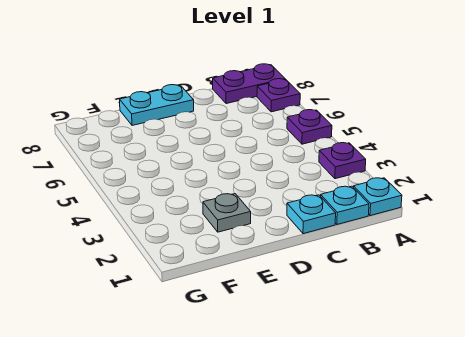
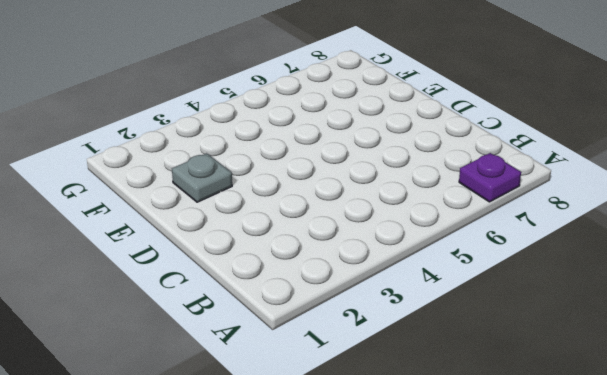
none -> cyan plate A1 level 1
none -> purple plate A3 level 1

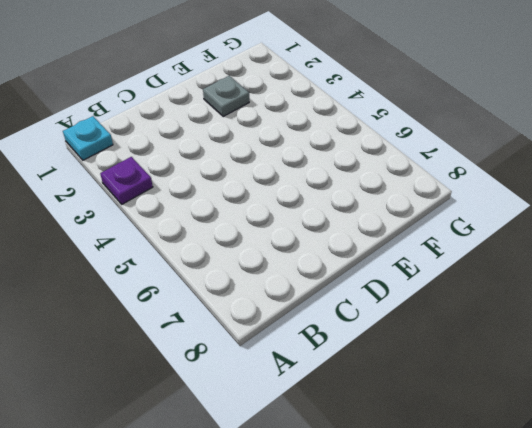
none -> purple plate A5 level 1
none -> purple plate A7 level 1

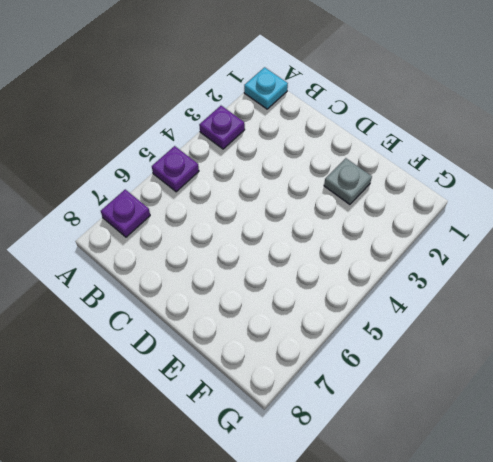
none -> purple plate A8:B8 level 1
none -> cyan plate B1 level 1

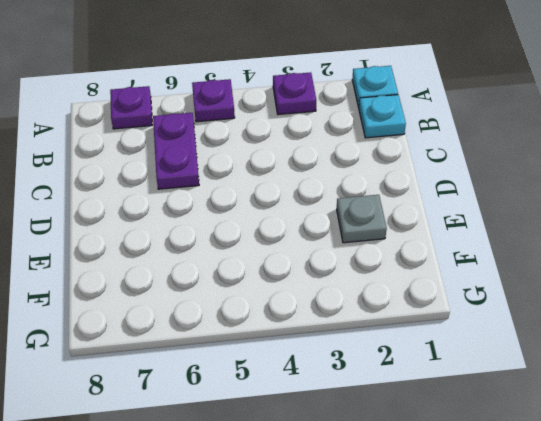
purple plate B6:C6 level 1 -> purple plate A8:B8 level 1
none -> cyan plate C1 level 1
none -> cyan plate D8:E8 level 1

